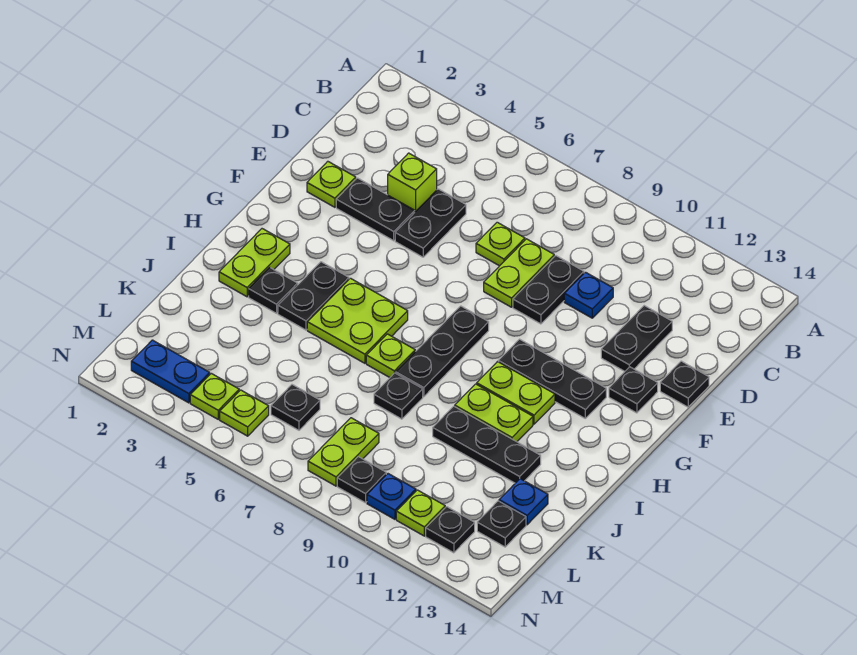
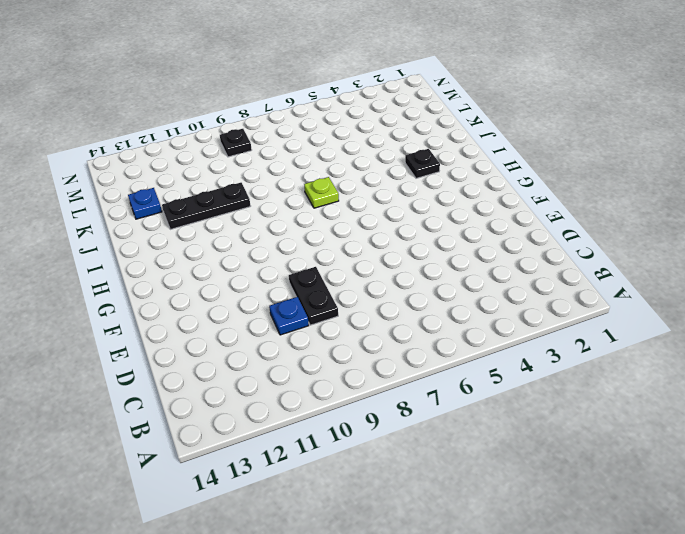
none -> lime brick D4 level 1
none -> black plate D5:E5 level 1
none -> lime plate D7 level 1
none -> lime plate D8:E8 level 1

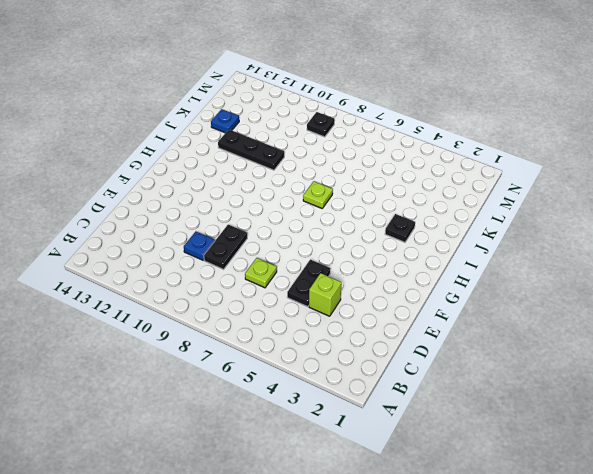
none -> lime plate D8:E8 level 1
none -> black plate D12:E12 level 1
none -> lime plate E2 level 1
none -> black plate E3:E4 level 1

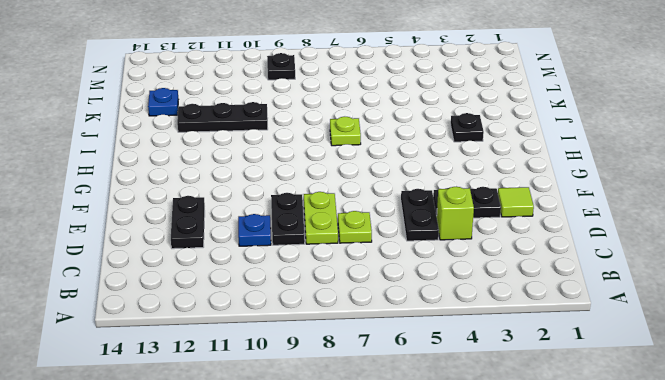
lime tile E2 level 1 -> lime plate E2 level 1
none -> black plate E14 level 1
none -> black plate F13 level 1
none -> black plate G8:I8 level 1
none -> black plate G10:G12 level 1

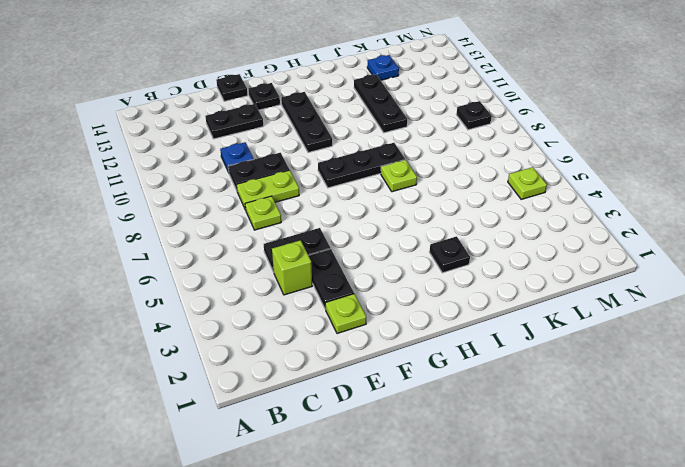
none -> lime plate H2:I2 level 1
none -> black plate H4:I4 level 1
none -> lime plate H5:I6 level 1
none -> lime plate H10:H11 level 1

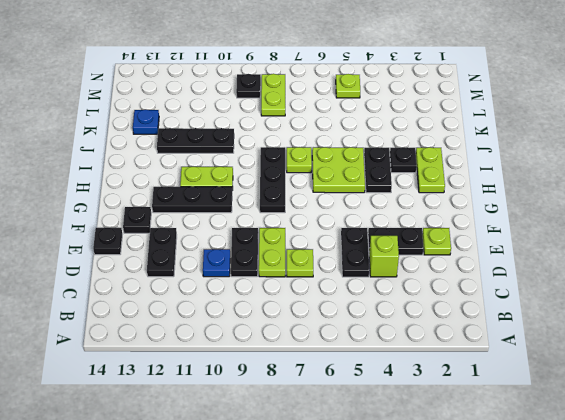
none -> lime plate I10:I11 level 1
none -> black plate J8 level 1
none -> black plate L6 level 1
none -> black plate L13 level 1

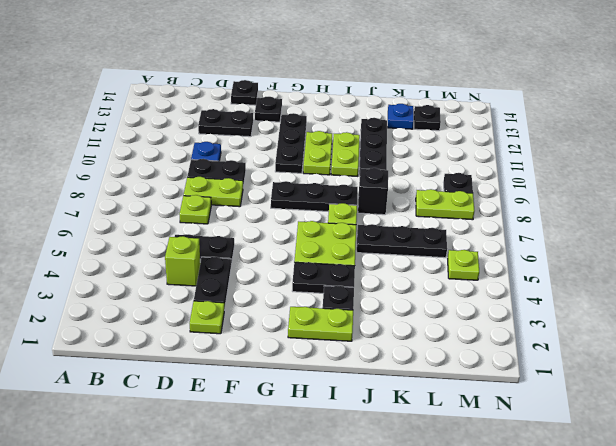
black plate J6:L6 level 1 -> black plate L6 level 1
black brick J8 level 1 -> black plate J8 level 1
none -> blue plate M2:M3 level 1
none -> lime plate M4 level 1
none -> blue plate M10 level 1
none -> lime plate M11 level 1

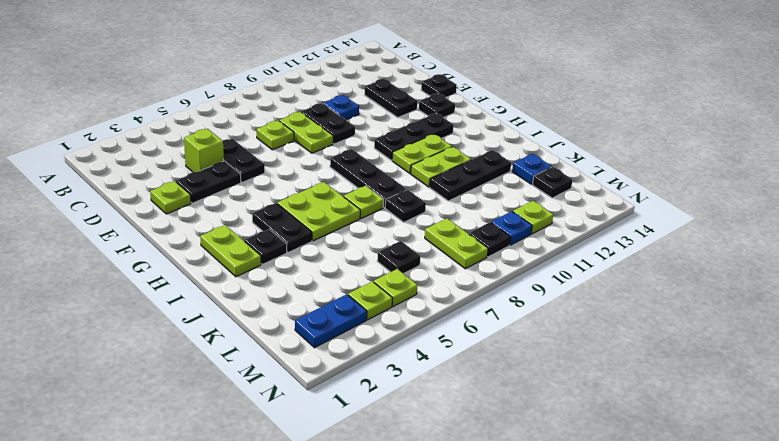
none -> black plate M12 level 1

